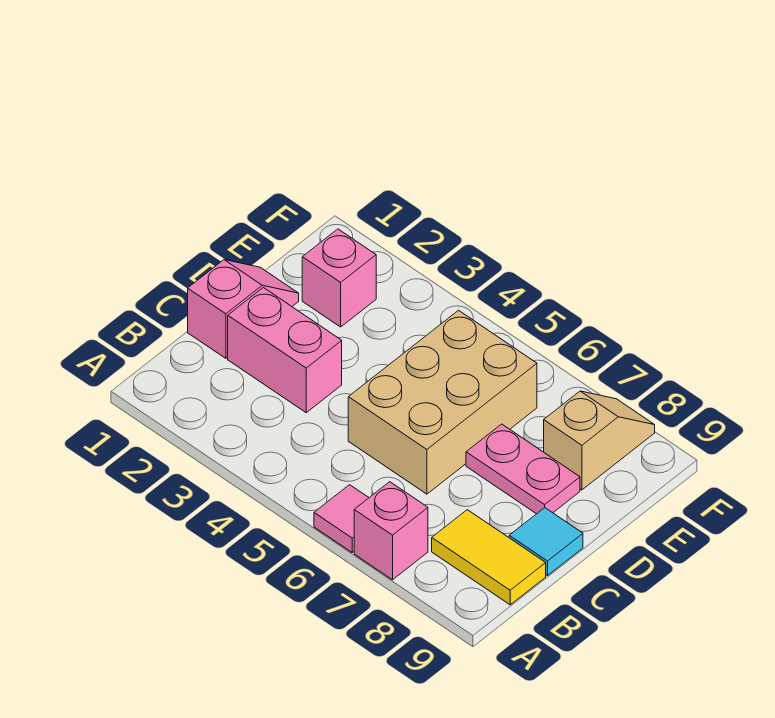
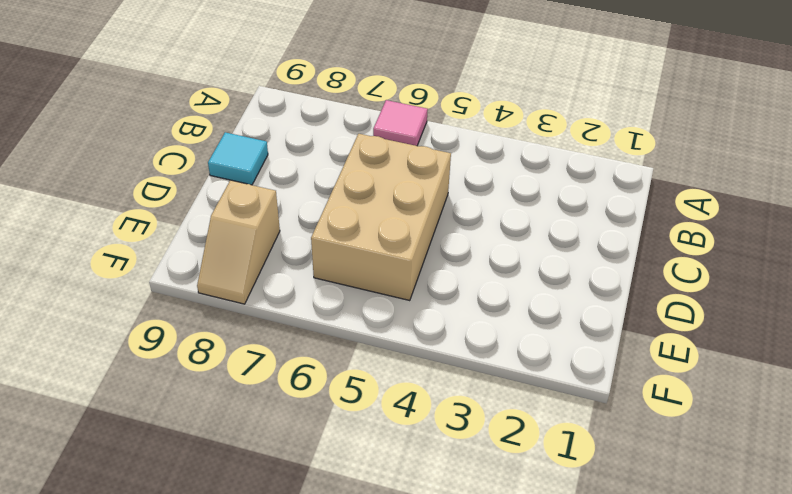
none -> pink brick A7 level 1
none -> yellow tile B8:B9 level 1

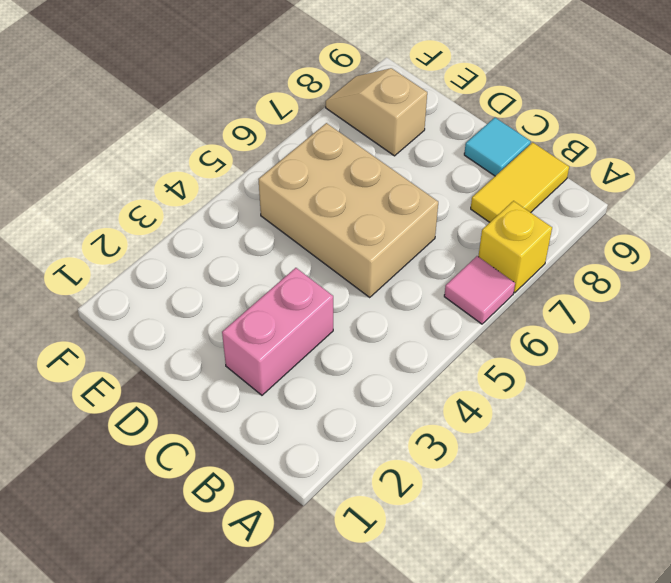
yellow brick A7 level 1 -> pink brick A7 level 1
none -> pink slope C1:D1 level 1 top C
none -> pink plate D7:D8 level 1

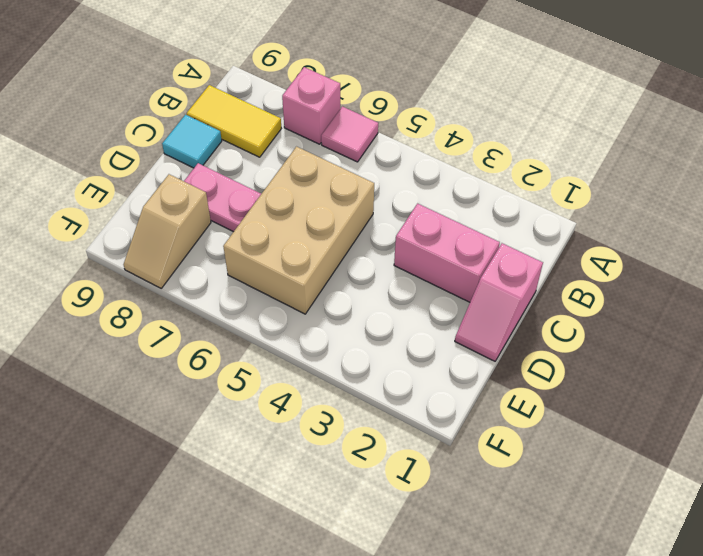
none -> pink brick E2 level 1

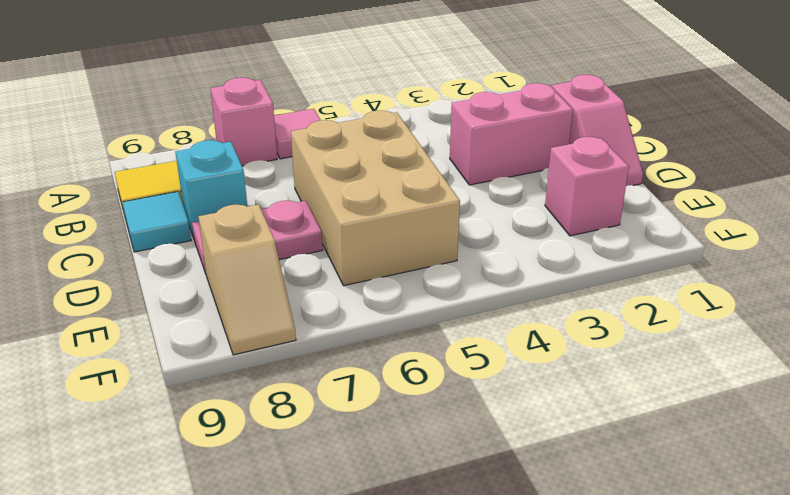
cyan brick C8 level 1 -> none

